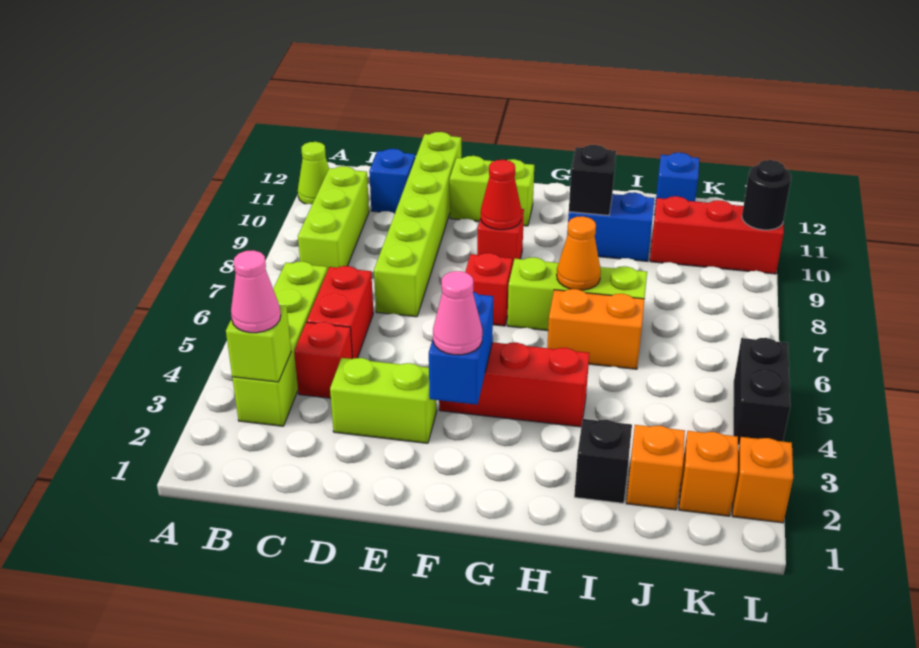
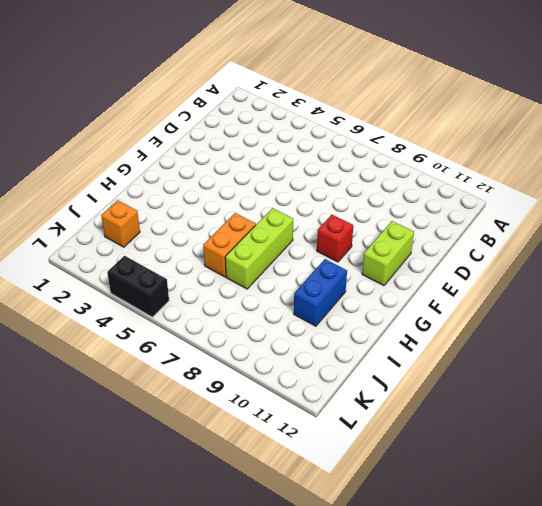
none -> lime cone A11 level 1
none -> lime brick B3:B6 level 1
none -> lime brick B8:B10 level 1
none -> red brick C4 level 1

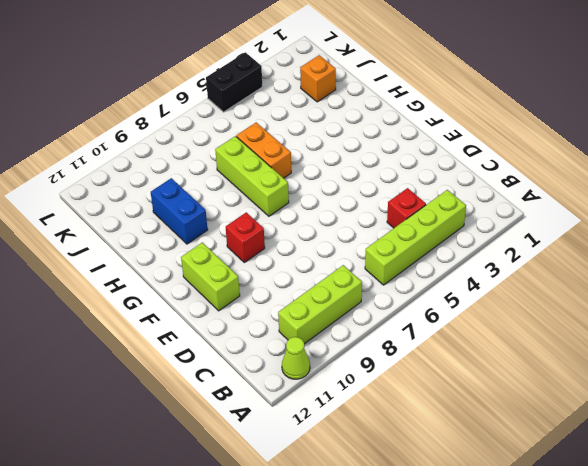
none -> red brick C5:C6 level 1
none -> blue brick C11 level 1
none -> lime brick D3:E3 level 1
none -> lime brick D7:D12 level 1

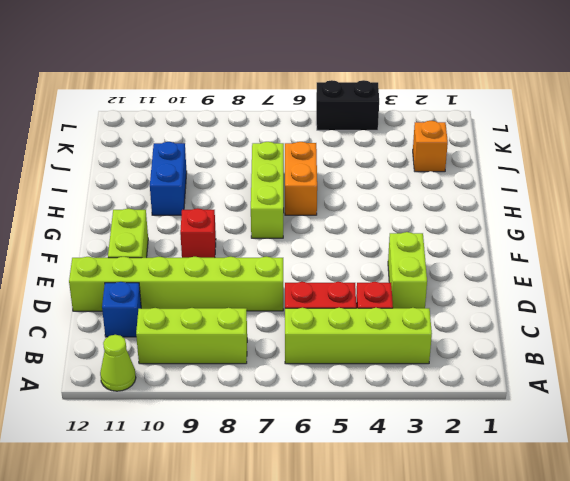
none -> red brick F4:H4 level 1
none -> red brick F7 level 1
none -> black brick I2 level 1
none -> red brick J10:L10 level 1

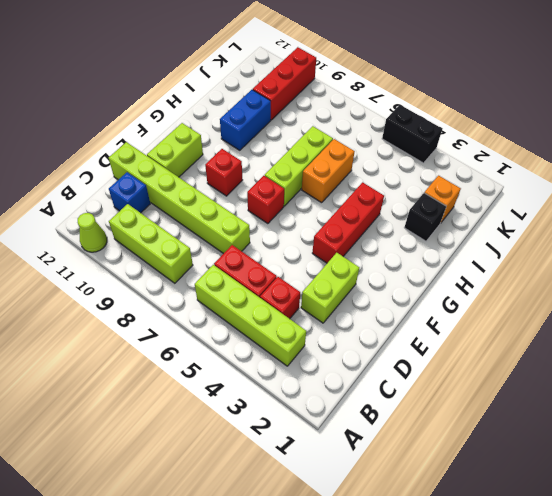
none -> blue brick J12 level 1
none -> orange brick K2 level 1
none -> orange brick L2 level 1
none -> lime brick B3 level 2

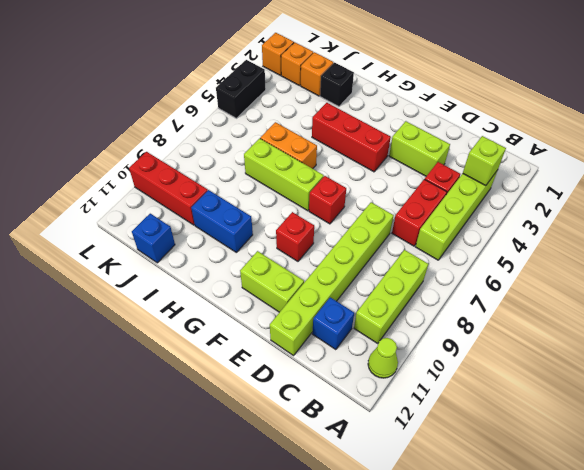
none -> blue brick F3:F4 level 2
none -> red cone F9 level 2
none -> orange cone H7 level 2
none -> black brick H10 level 2

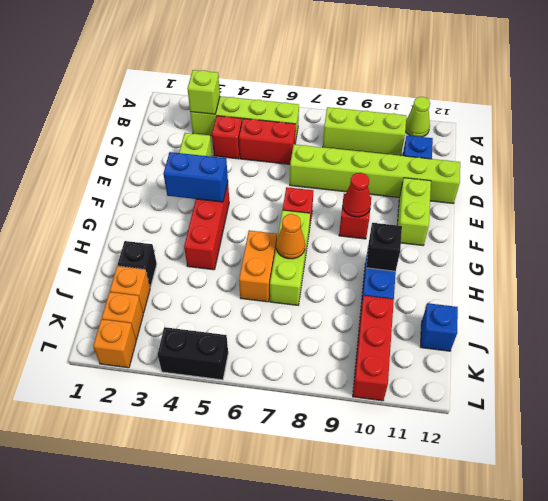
none -> black round brick L10 level 2
none -> pink cone B3 level 3
none -> pink cone F3 level 3

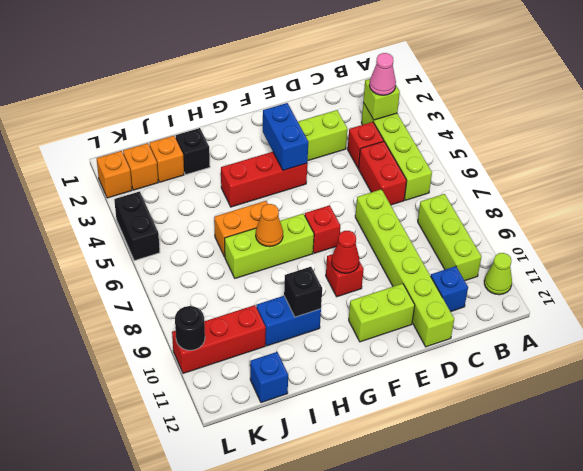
none -> pink cone F3 level 3

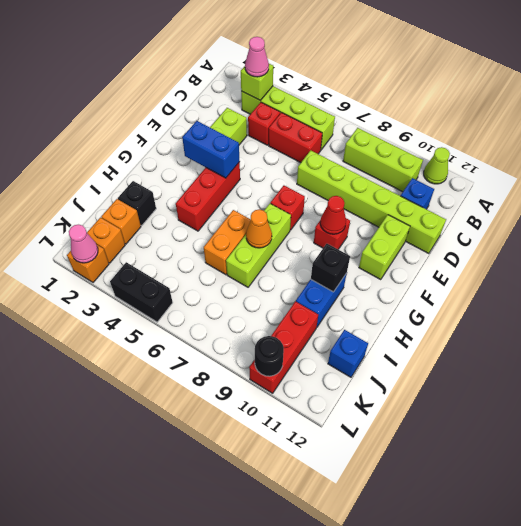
pink cone L2 level 2 -> pink cone F3 level 3

